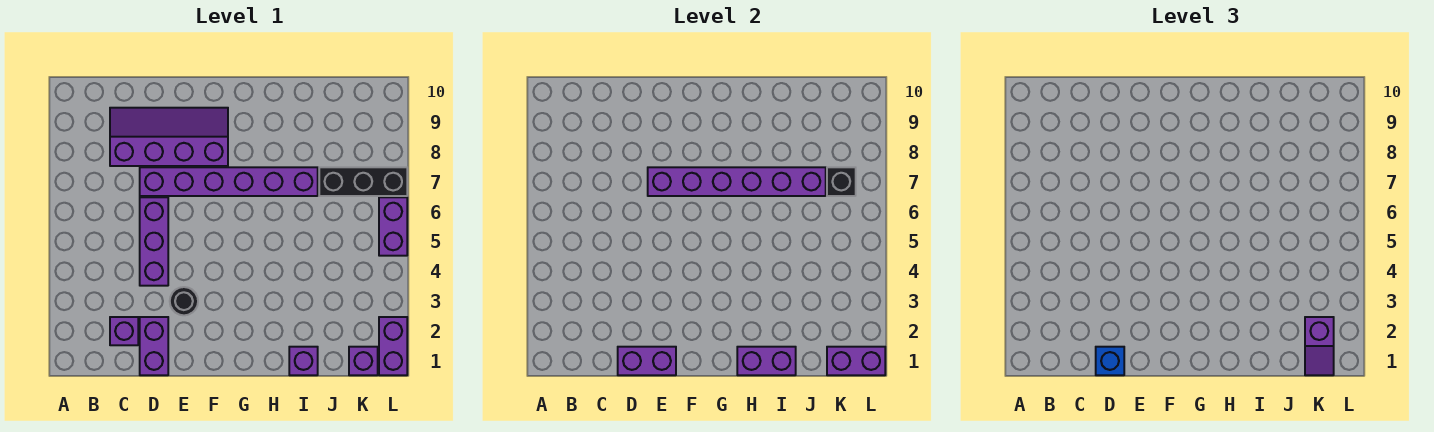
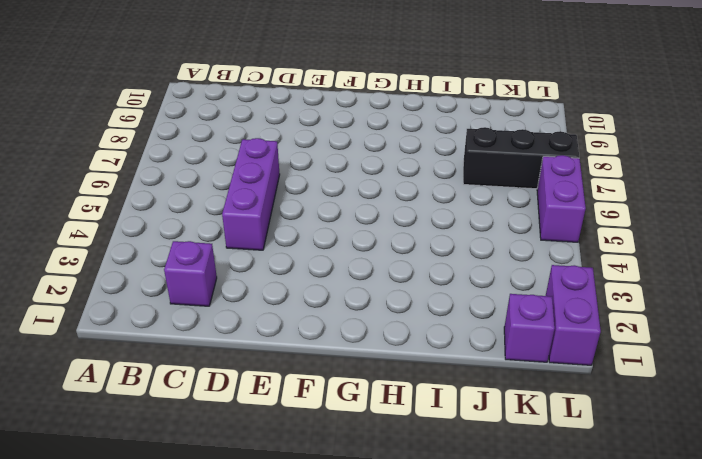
none -> purple slope C8:F9 level 1 top 8
none -> purple brick D1:D2 level 1
none -> purple brick D7:I7 level 1

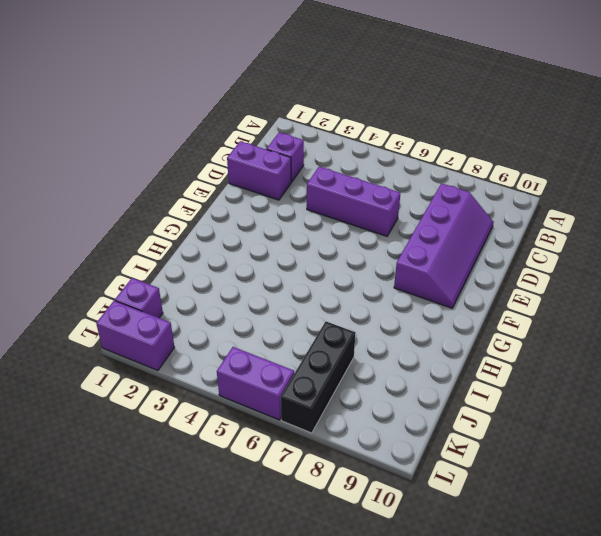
none -> purple brick D7:I7 level 1
none -> black round brick E3 level 1
none -> purple brick I1 level 1

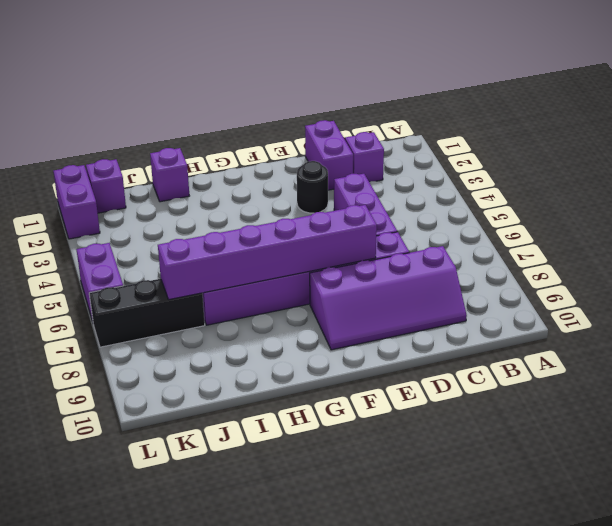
none -> purple brick D1:E1 level 2
none -> purple brick H1:I1 level 2
none -> purple brick K1:L1 level 2

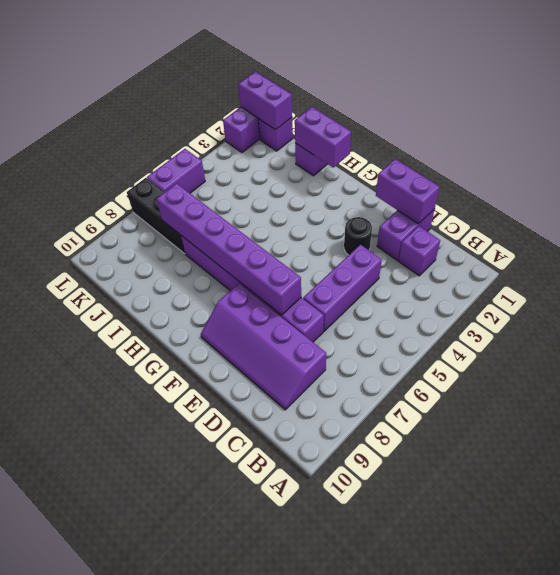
none -> black brick K7 level 2
none -> blue brick D1 level 3
none -> purple slope K1:K2 level 3 top 2

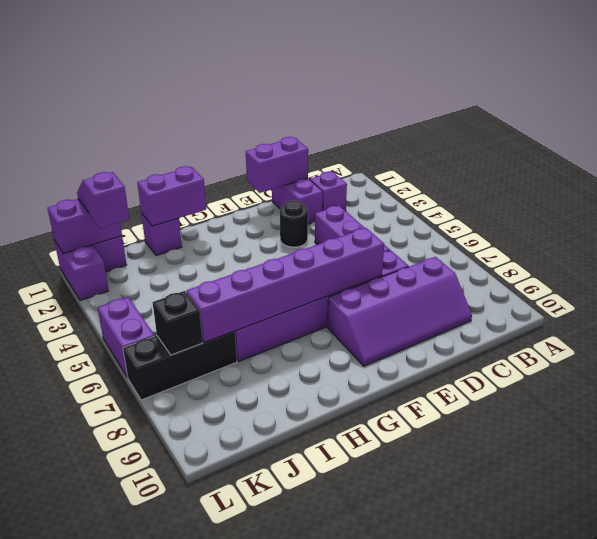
none -> blue brick D1 level 3

